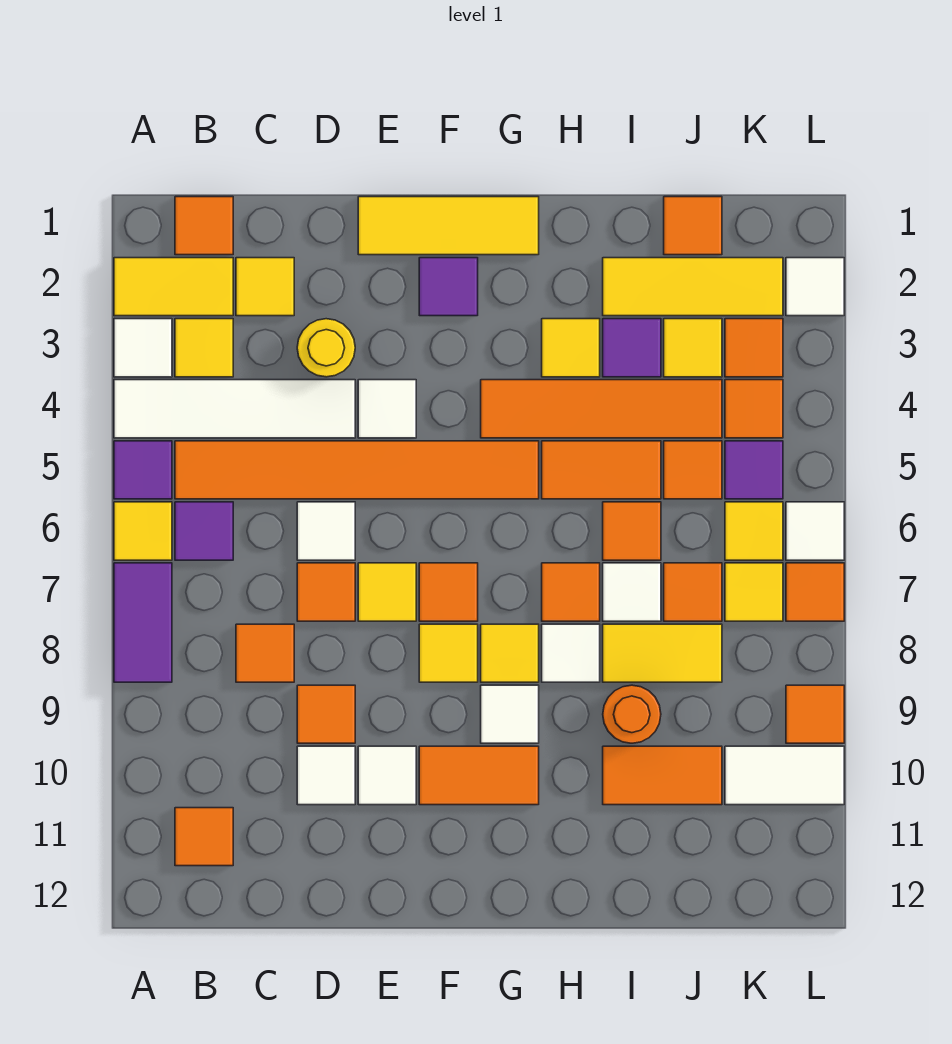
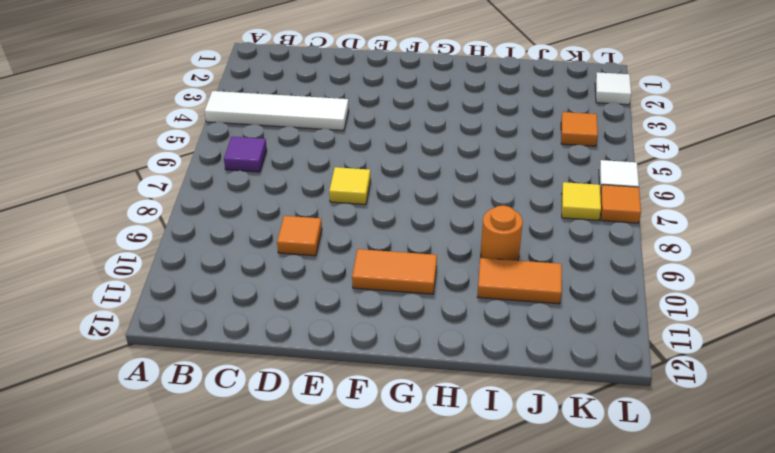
none -> yellow tile A2:B2 level 1
none -> white tile A3 level 1
none -> purple tile A5 level 1
none -> yellow tile A6 level 1

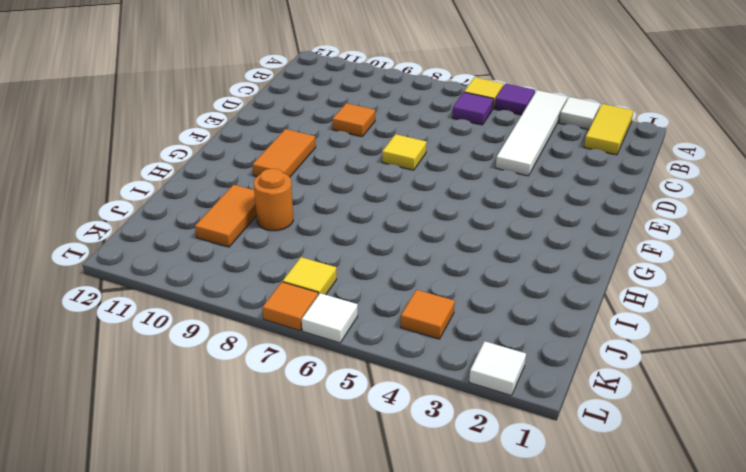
none -> purple tile A7:A8 level 1
none -> orange tile B1 level 1
none -> yellow tile B3 level 1
none -> orange tile B5:G5 level 1

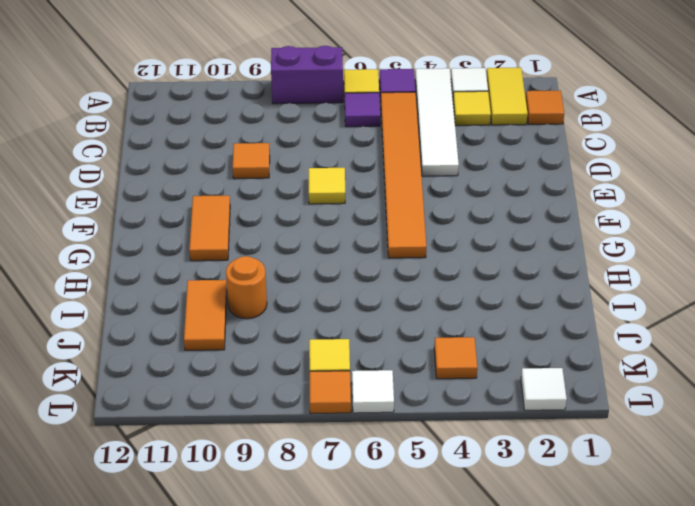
purple brick A7:A8 level 1 -> purple tile A7:A8 level 1
none -> orange tile B11 level 1
none -> yellow tile C2 level 1
none -> orange tile C8 level 1
none -> yellow round brick D3 level 1

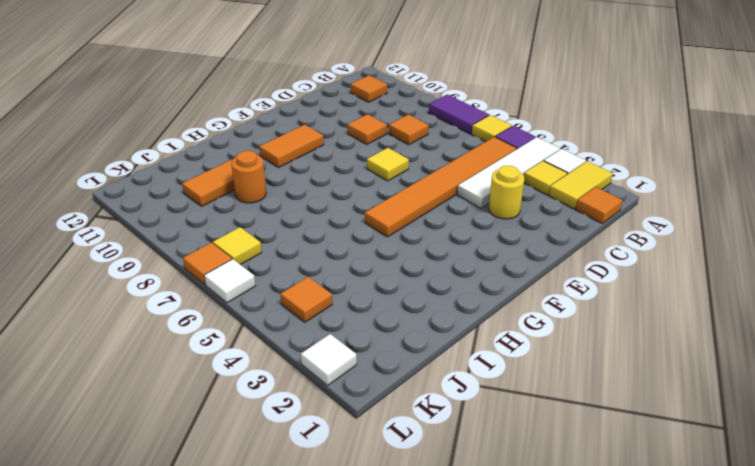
none -> purple tile B6 level 1
none -> yellow tile C2 level 1
none -> white tile D6 level 1
none -> orange tile D7 level 1

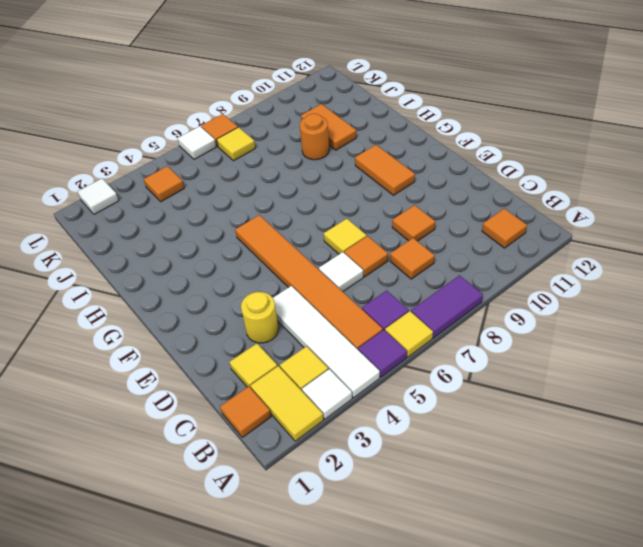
none -> white tile D10 level 1
none -> yellow tile E1:G1 level 1
none -> white tile E4 level 1
none -> white tile E10 level 1

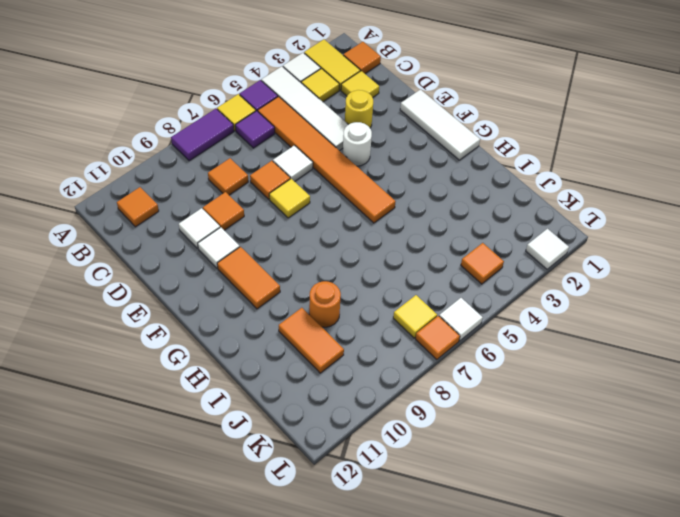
white tile E1:G1 level 1 -> yellow tile E1:G1 level 1
white round brick E4 level 1 -> white tile E4 level 1
none -> purple tile F2 level 1
none -> orange tile F7 level 1
none -> yellow tile F8 level 1
none -> orange tile G4:J4 level 1

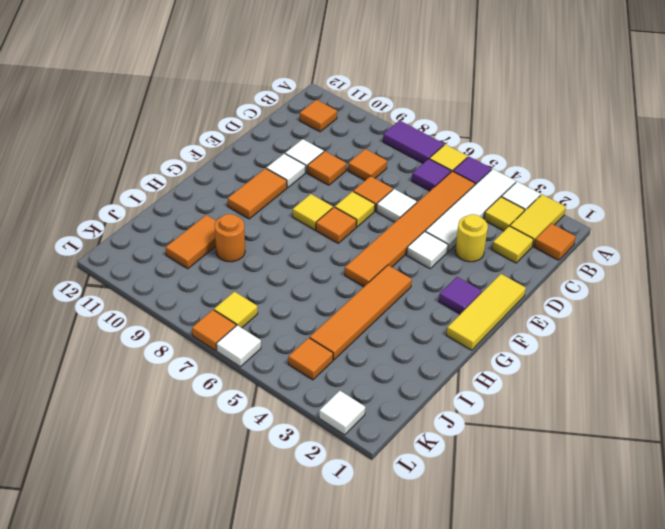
none -> yellow tile G8 level 1
none -> white tile G9 level 1
none -> yellow tile H3 level 1
none -> orange tile H5:I5 level 1

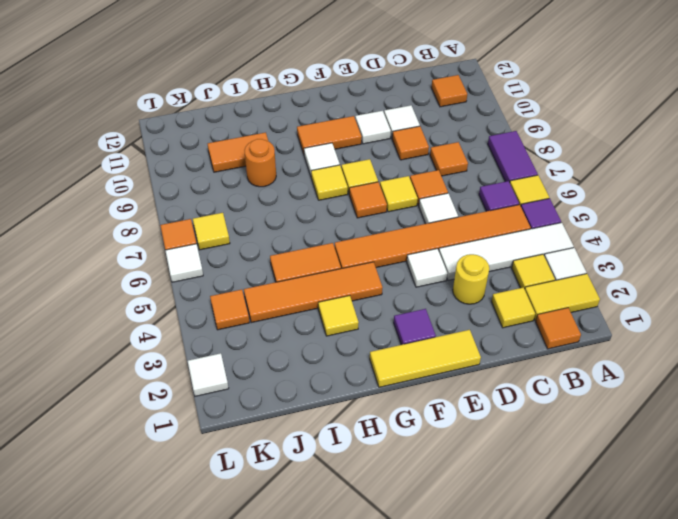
none -> orange tile H7 level 1
none -> white tile H8 level 1
none -> yellow tile I2:K2 level 1
none -> purple tile I3 level 1

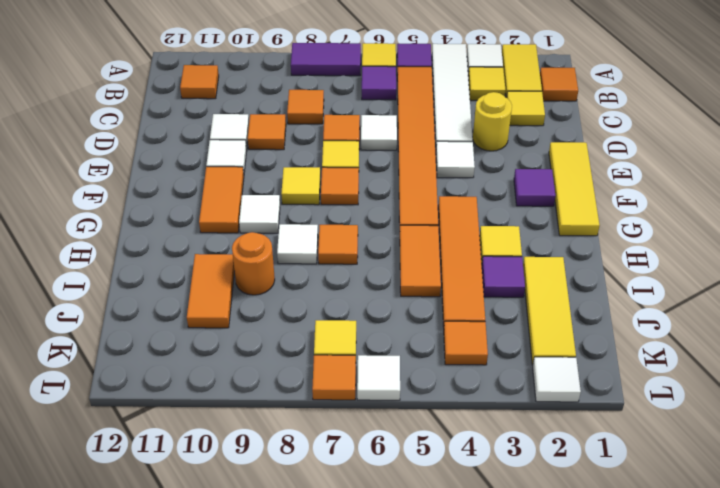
none -> yellow tile G8 level 1
none -> orange tile I6 level 1
none -> white tile I7 level 1
none -> yellow tile I8:J8 level 1

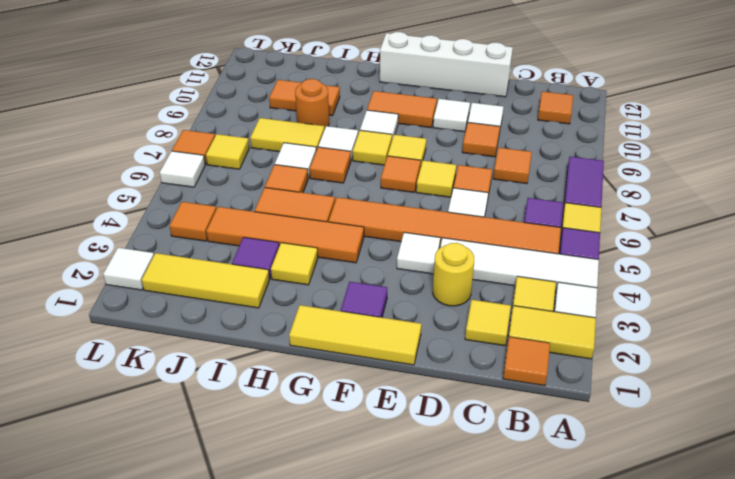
white brick D12:G12 level 1 -> none
none -> orange tile J1 level 1
none -> yellow tile J3 level 1
none -> orange tile J5 level 1
none -> orange tile J7 level 1

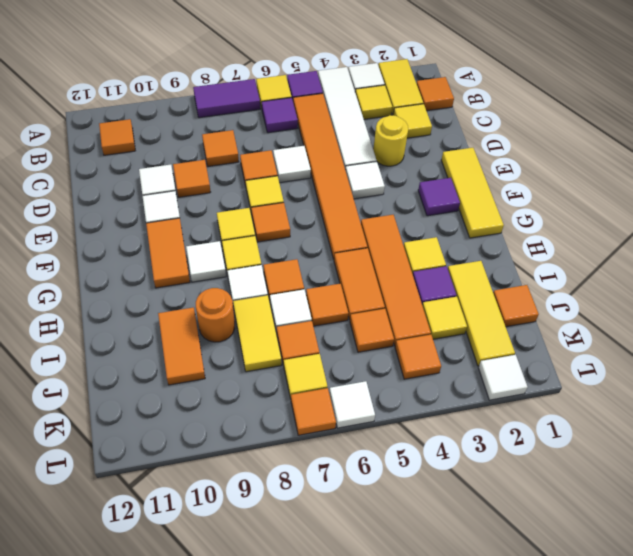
none -> orange tile K3 level 1
none -> purple tile K5 level 1
none -> yellow tile K6 level 1
none -> white tile K10:L10 level 1

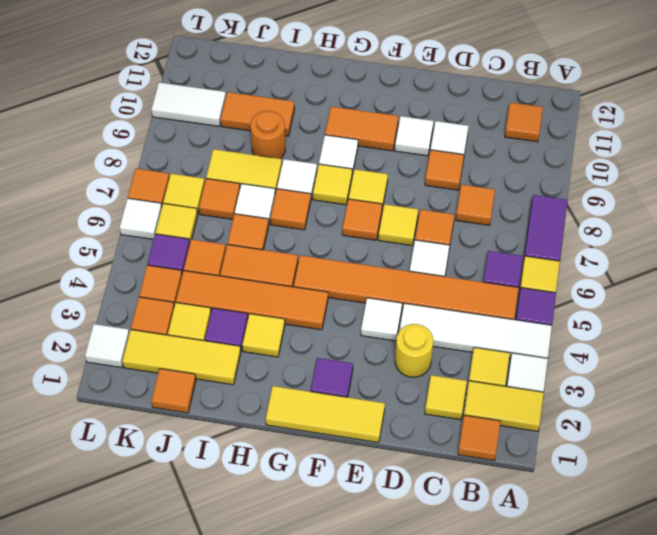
none -> orange tile L9 level 1

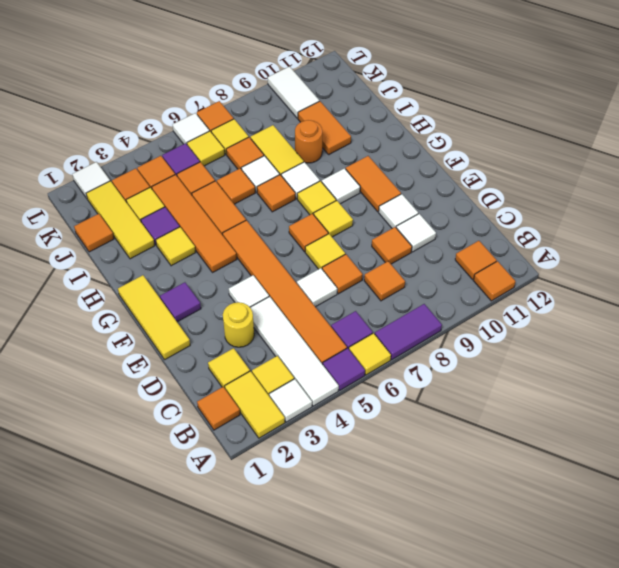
orange tile A11 level 1 -> orange tile L9 level 1

